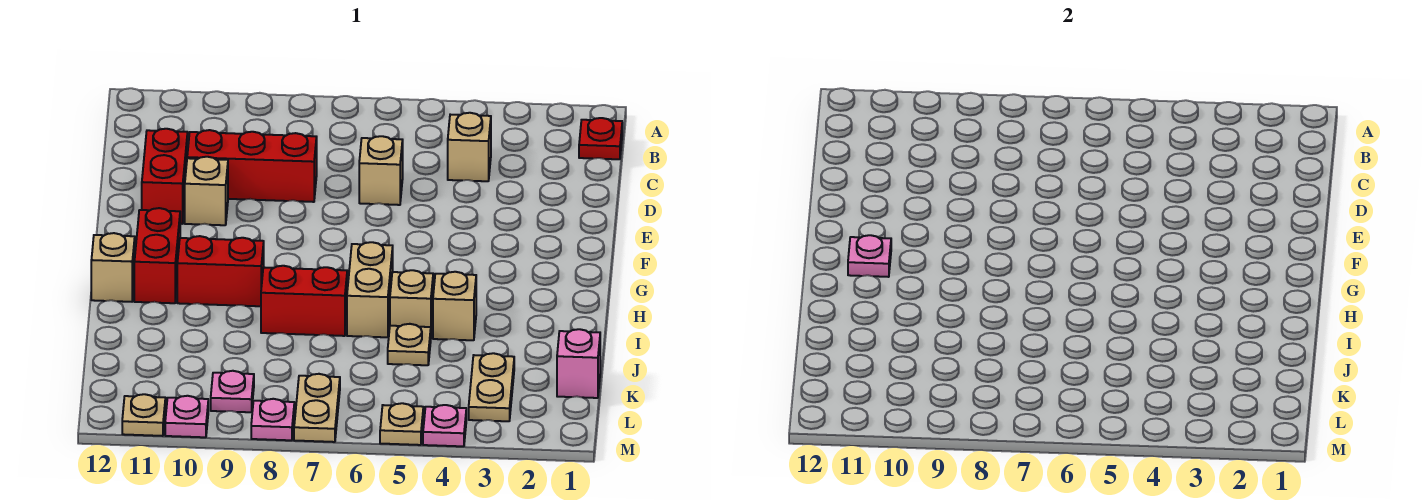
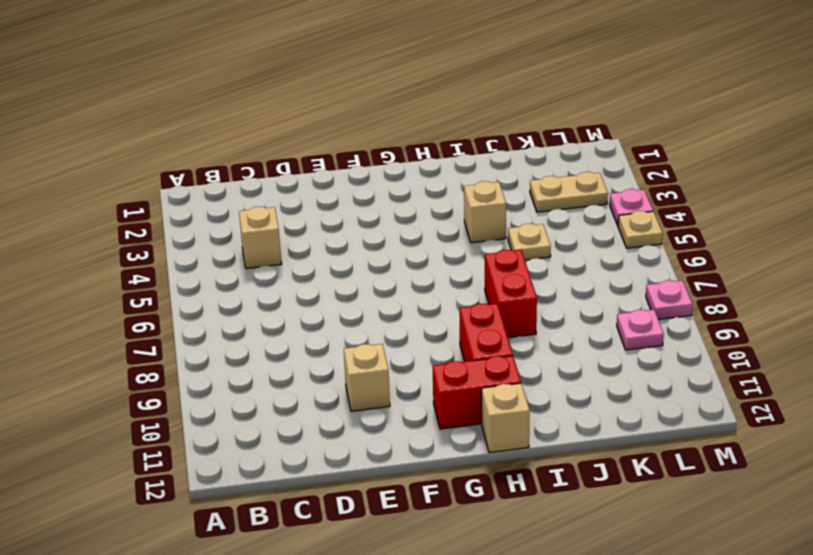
none -> red plate B1 level 1
none -> tan brick D6 level 1
none -> red brick D8:D10 level 1

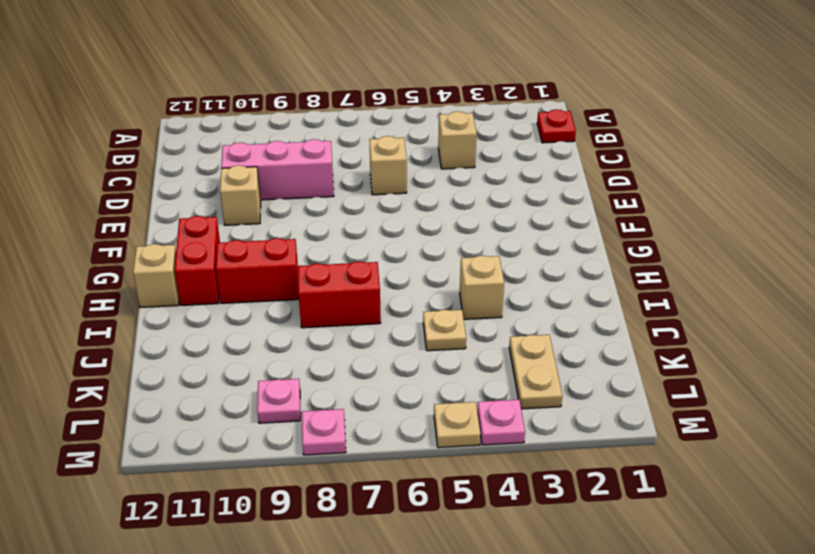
pink brick D8:D10 level 1 -> red brick D8:D10 level 1
none -> red brick D11:E11 level 1
none -> tan brick H6:I6 level 1
none -> tan brick I5 level 1

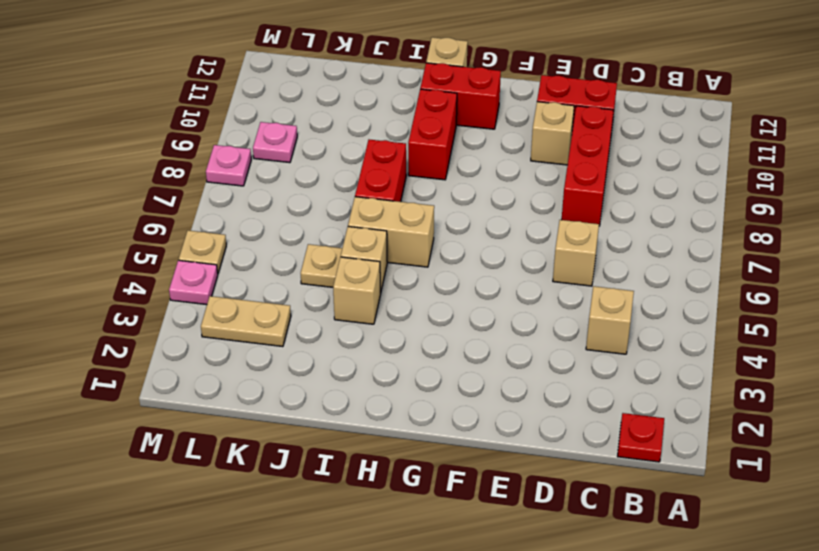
none -> pink brick K1 level 1
none -> tan plate L7:M7 level 1
none -> pink plate M10 level 1

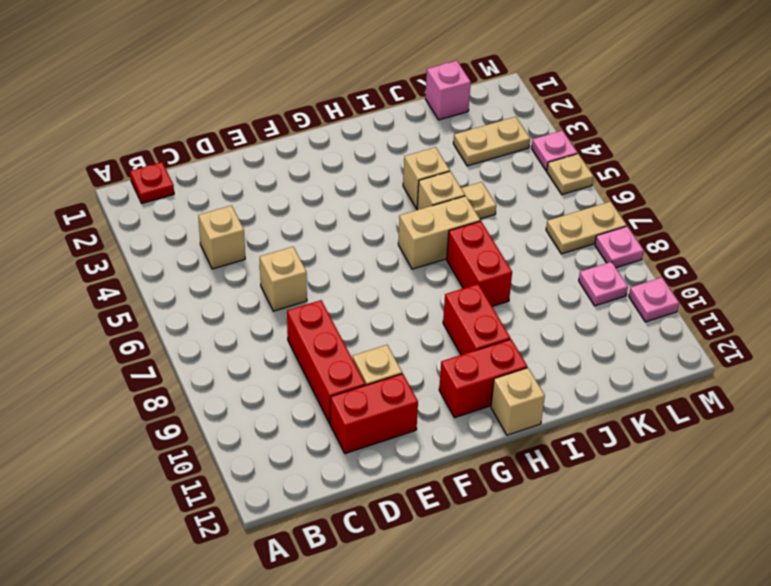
none -> tan plate M11 level 1
none -> pink plate G11 level 2

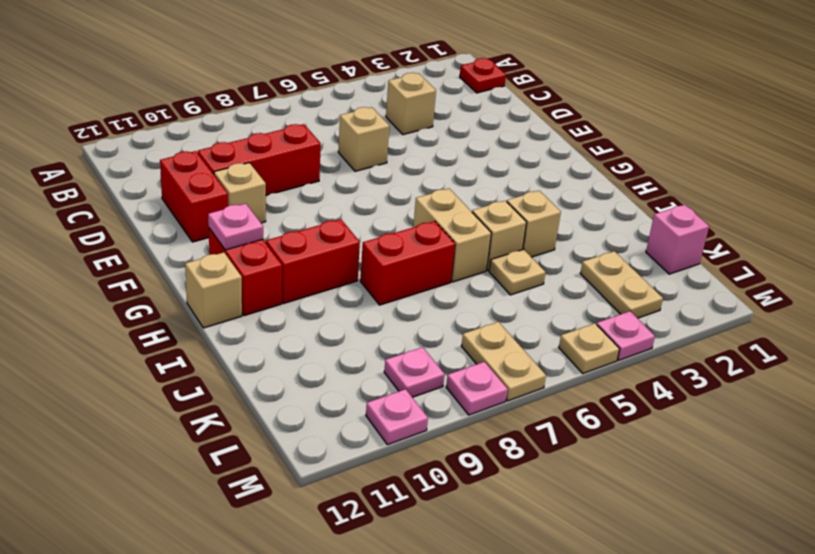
none -> tan plate M11 level 1

